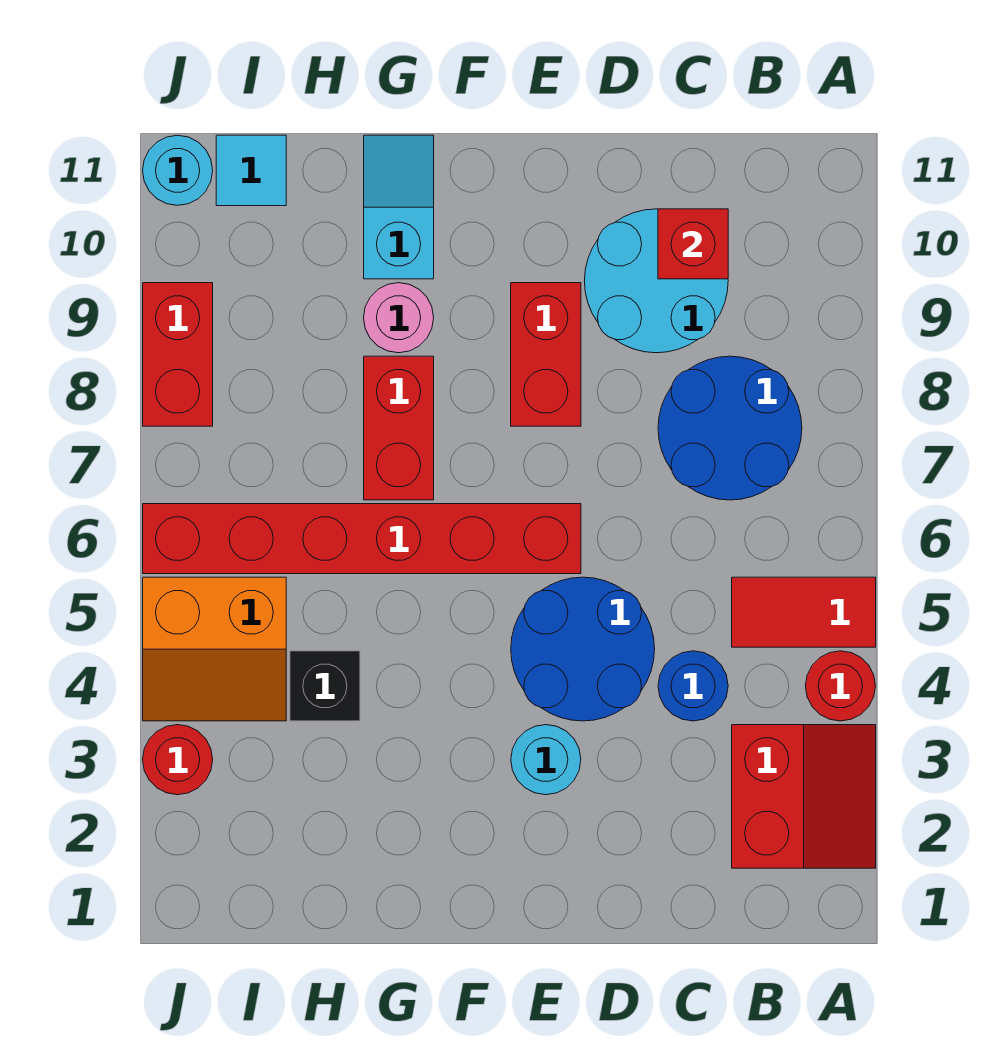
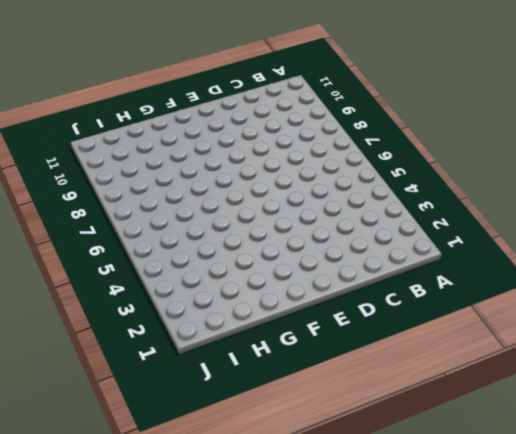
none -> red slope A2:B3 level 1 top B
none -> red round brick A4 level 1
none -> red tile A5:B5 level 1

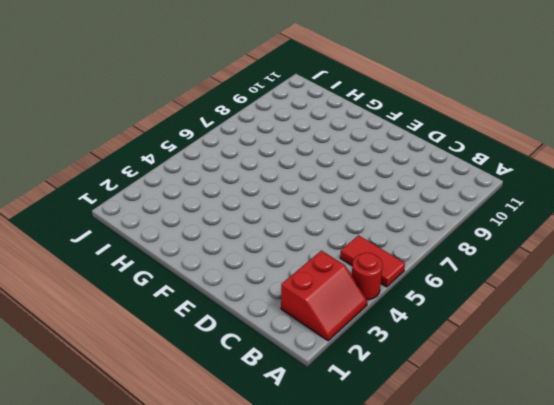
none -> blue round brick B7:C8 level 1
none -> blue round brick C4 level 1
none -> cyan round brick C9:D10 level 1

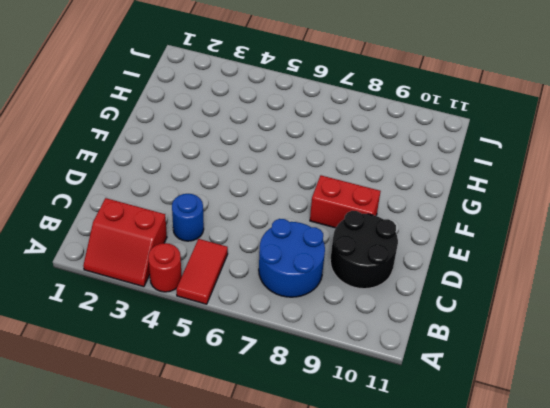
black round brick C9:D10 level 1 -> cyan round brick C9:D10 level 1
none -> blue round brick D4:E5 level 1
none -> cyan round brick E3 level 1
none -> red brick E6:J6 level 1

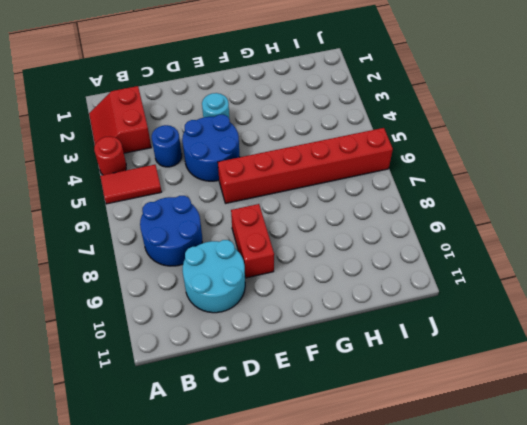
none -> red brick G7:G8 level 1
none -> pink round brick G9 level 1
none -> cyan slope G10:G11 level 1 top 10

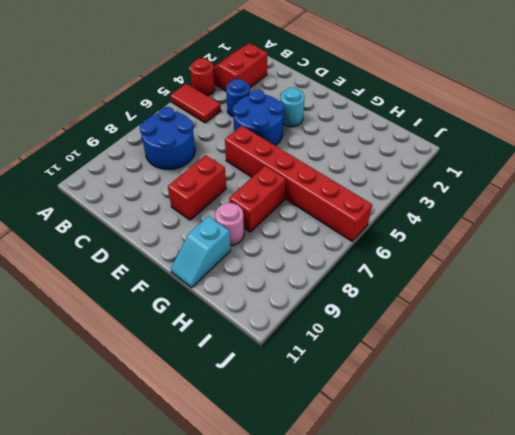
none -> cyan round brick C9:D10 level 1
none -> black brick H4 level 1
none -> orange slope I4:J5 level 1 top 5

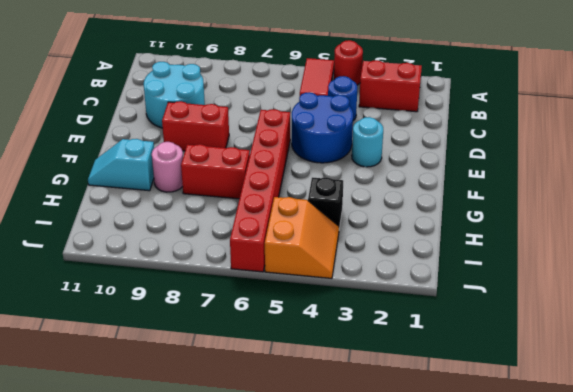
none -> blue round brick B7:C8 level 1
none -> cyan tile I11 level 1
none -> red round brick J3 level 1

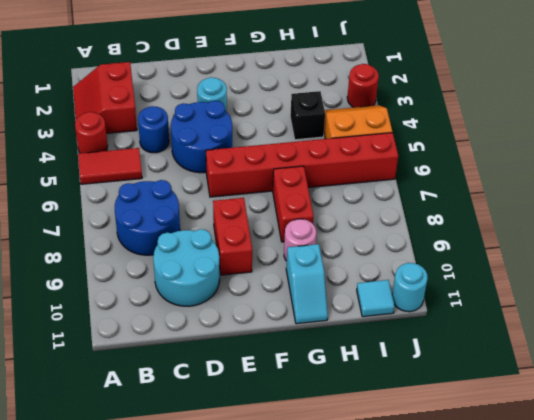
none -> red brick J8:J9 level 1
none -> red brick C10 level 2

